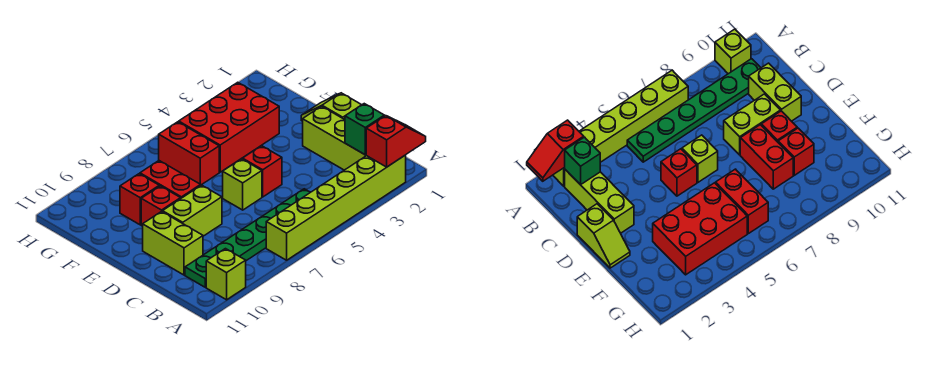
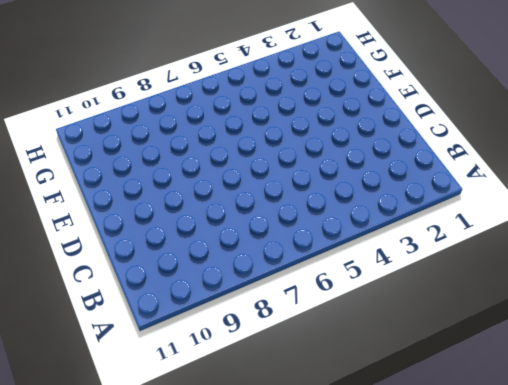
none -> lime brick A2:A7 level 1
none -> lime brick A10 level 1
none -> lime brick B2:D2 level 1

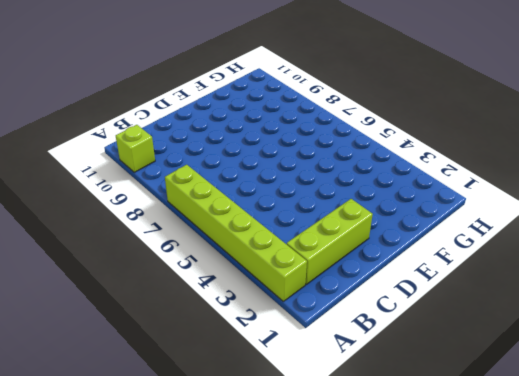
none -> green plate B5:B10 level 1
none -> lime brick C10:D10 level 1
none -> lime slope D1:E1 level 1 top D

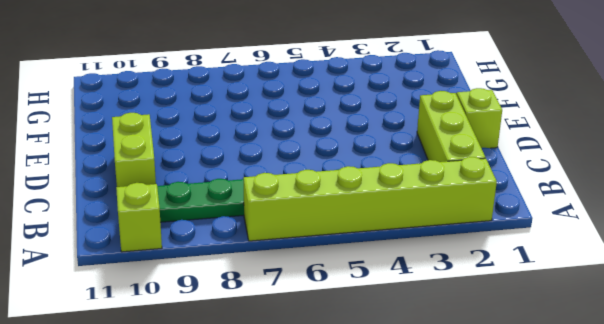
none -> red brick D5 level 1
none -> lime brick D6 level 1
none -> lime brick D8:D9 level 1

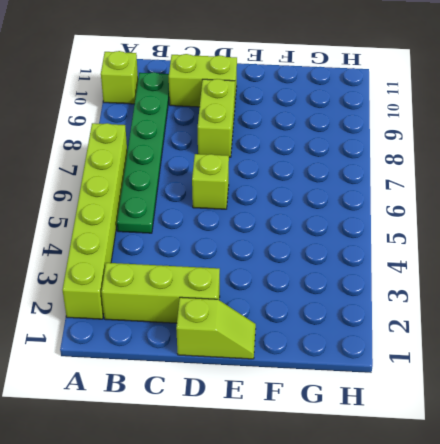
none -> red brick D5 level 1
none -> red brick E8:F8 level 1
none -> red brick E9 level 1

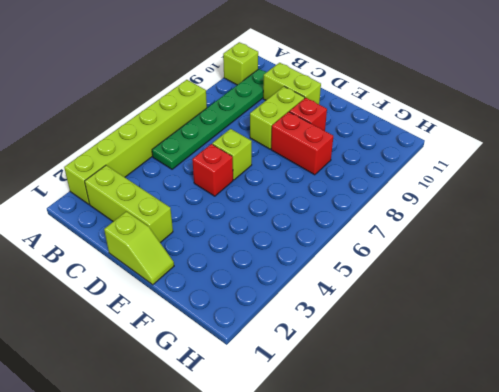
none -> red brick F3:G5 level 1
none -> red brick F6:G6 level 1
none -> red brick F9 level 1

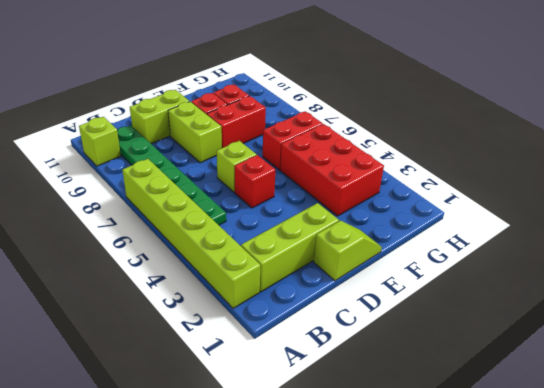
none -> red slope A1:A2 level 2 top 2
none -> green brick B2 level 2

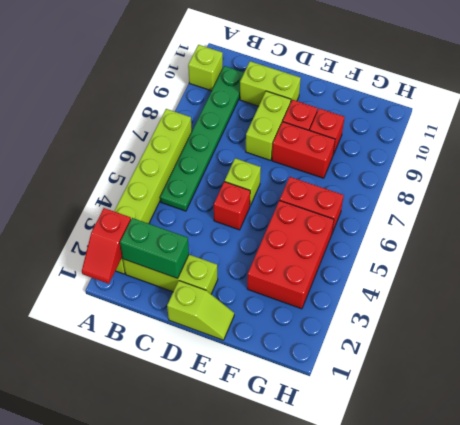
green brick B2:C2 level 2 -> green brick B2 level 2

